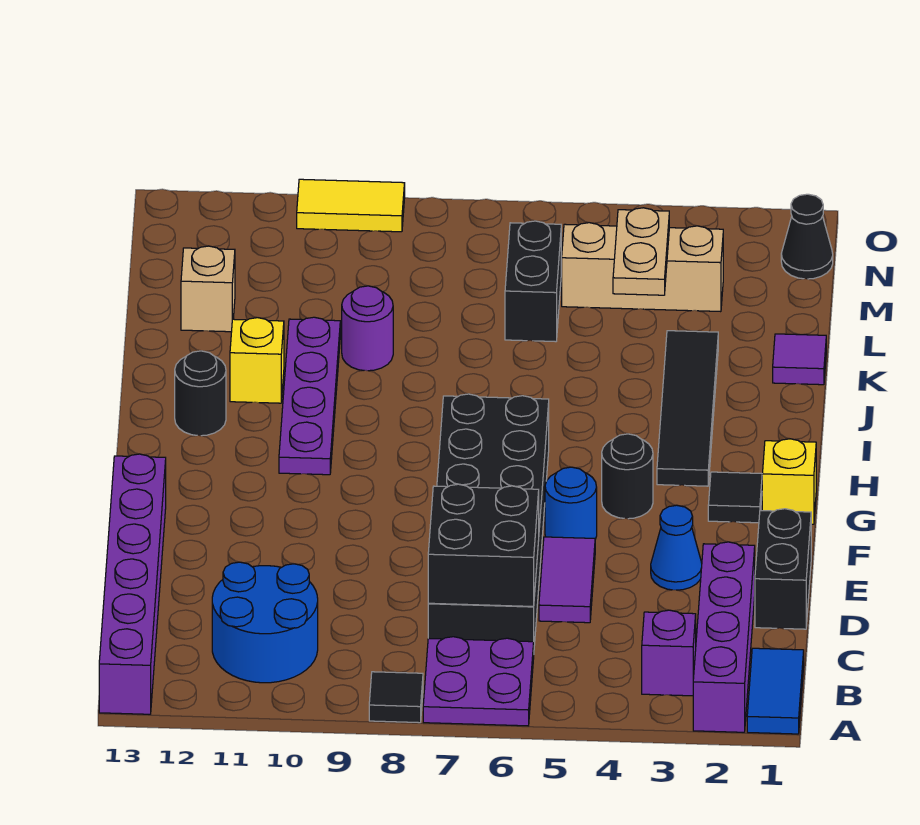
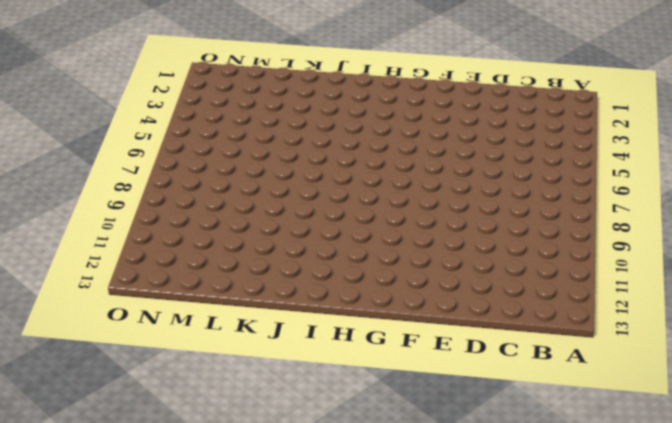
none -> blue tile A1:B1 level 1
none -> purple brick A2:D2 level 1
none -> purple plate A6:B7 level 1

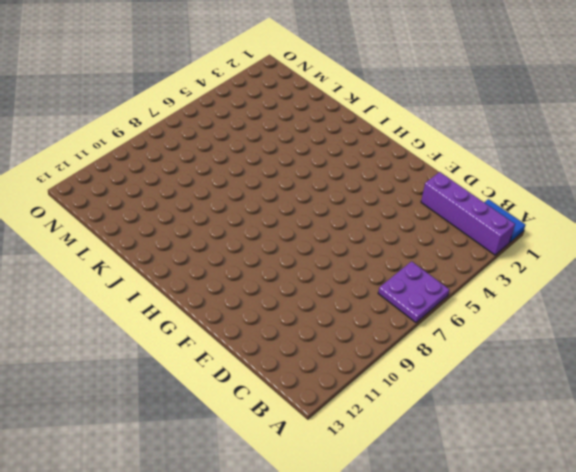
none -> black tile A8 level 1
none -> purple brick A13:F13 level 1
none -> purple brick B3 level 1

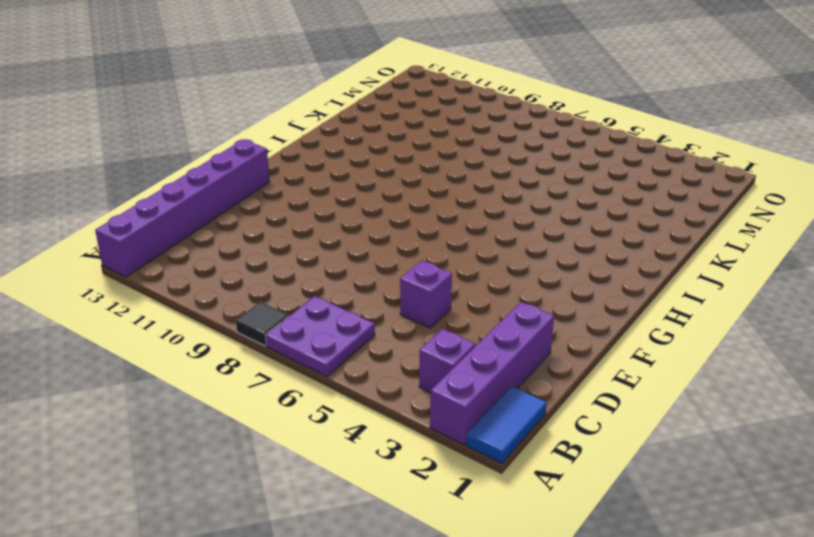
purple brick D5 level 1 -> purple tile D5:E5 level 1
none -> blue round brick B10:C11 level 1
none -> black brick C6:H7 level 1
none -> black brick D1:E1 level 1

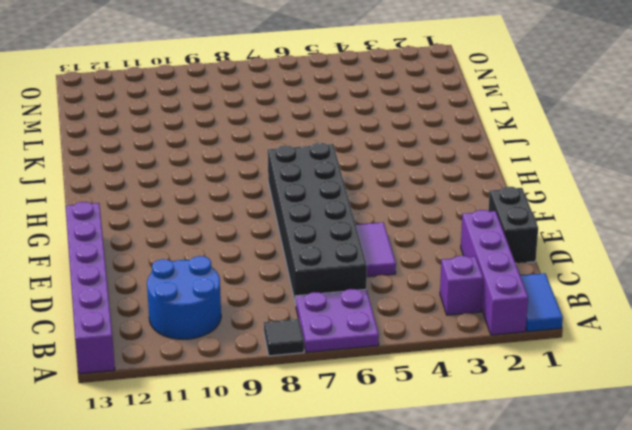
none -> blue cone E3 level 1
none -> blue round brick F5 level 1
none -> yellow brick G1 level 1

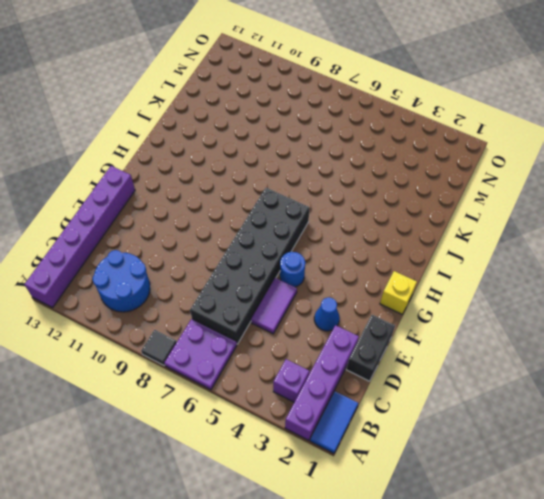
none -> black tile G2 level 1
none -> black round brick G4 level 1
none -> black tile H3:K3 level 1

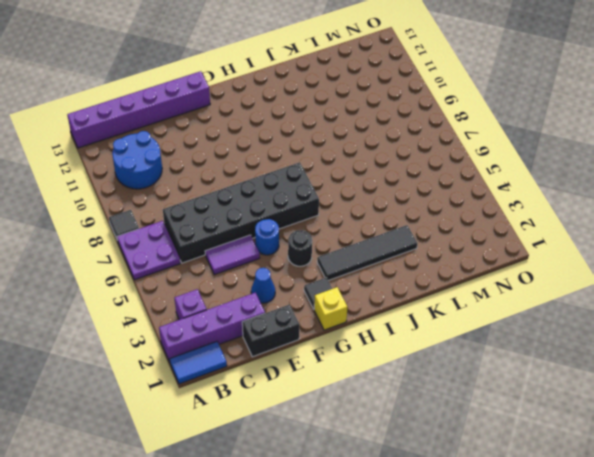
none -> purple plate H10:K10 level 1
none -> black round brick I12 level 1
none -> yellow brick J11 level 1

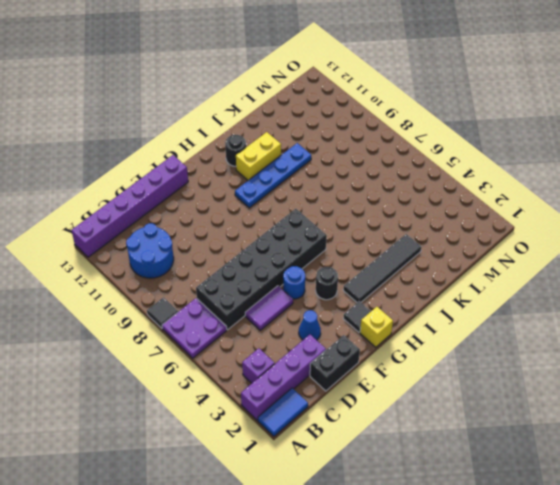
blue plate H10:K10 level 1 -> purple plate H10:K10 level 1
yellow brick I11:J11 level 1 -> yellow brick J11 level 1
none -> purple tile K1 level 1
none -> purple round brick K9 level 1
none -> black brick L6:M6 level 1

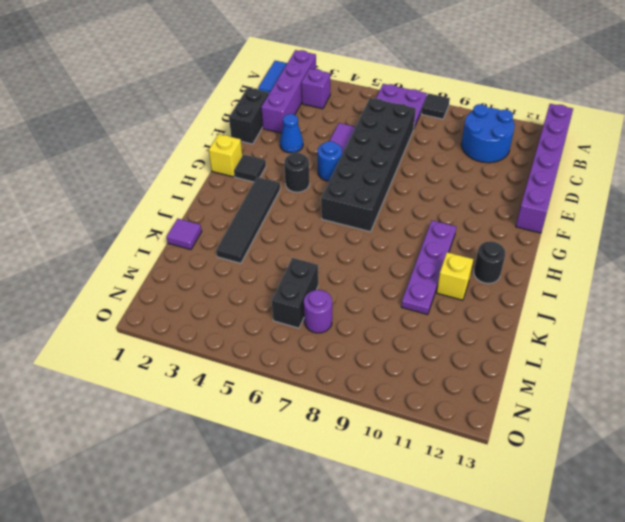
purple round brick M7 level 1 -> purple round brick K9 level 1
none -> tan brick L12 level 1
none -> tan brick M3:M5 level 1
none -> black cone N1 level 1

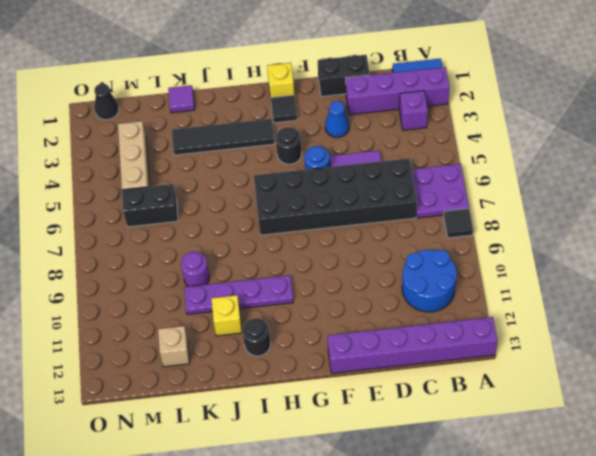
none -> yellow tile O9:O10 level 1
none -> black brick C6:D7 level 2
none -> tan plate L4:M4 level 2

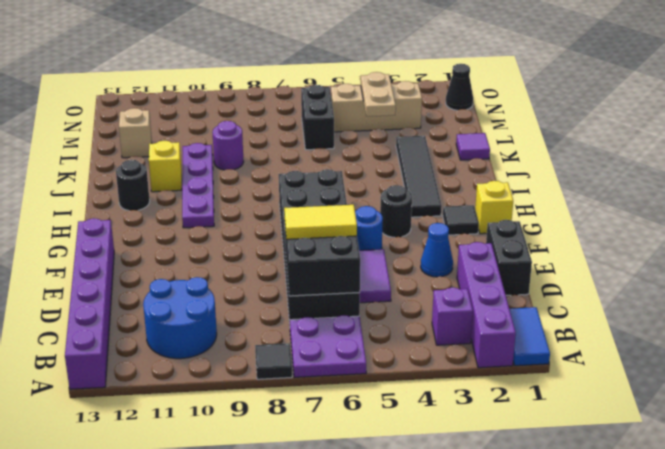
yellow tile D6:D7 level 3 -> yellow tile O9:O10 level 1

